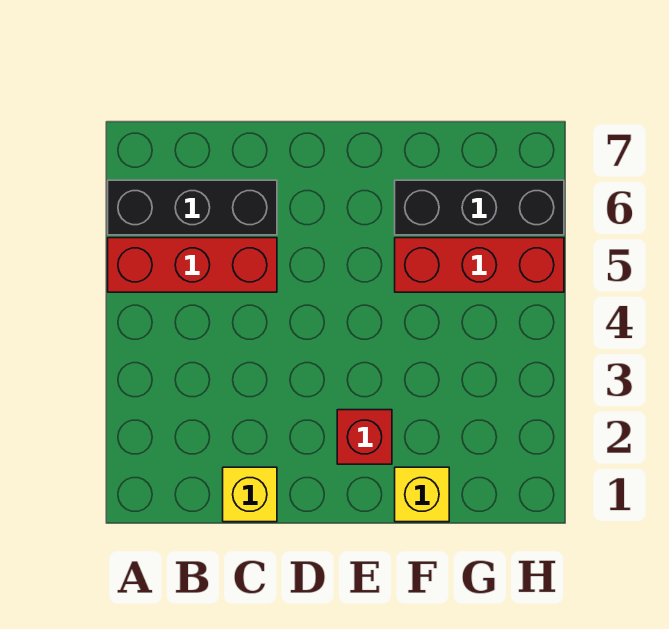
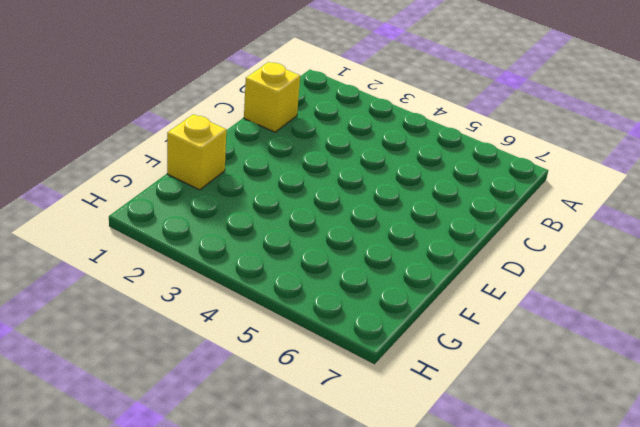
none -> red brick A5:C5 level 1
none -> black brick A6:C6 level 1

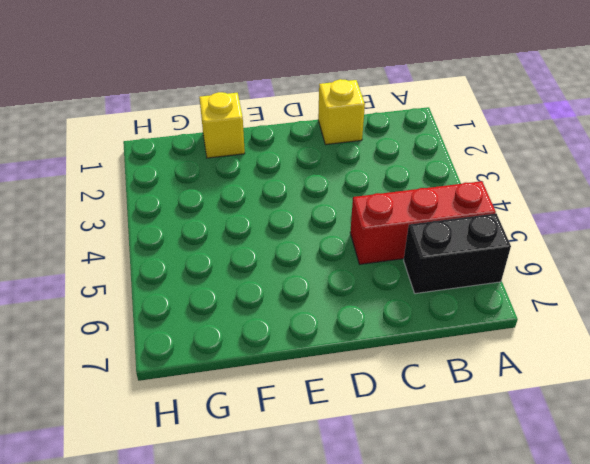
black brick A6:B6 level 1 -> black brick A6:C6 level 1
none -> red brick E2 level 1
none -> red brick F5:H5 level 1

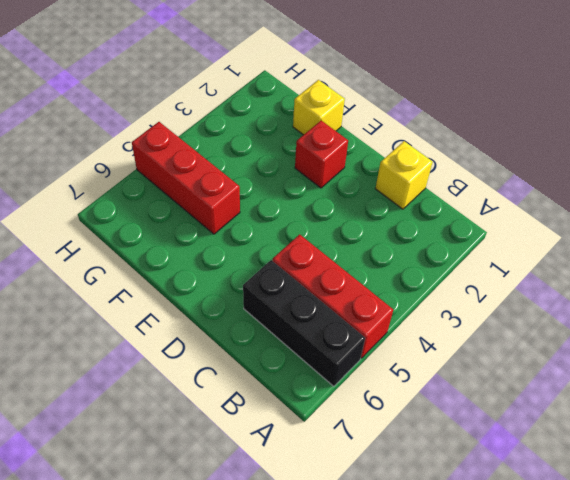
none -> black brick F6:H6 level 1

